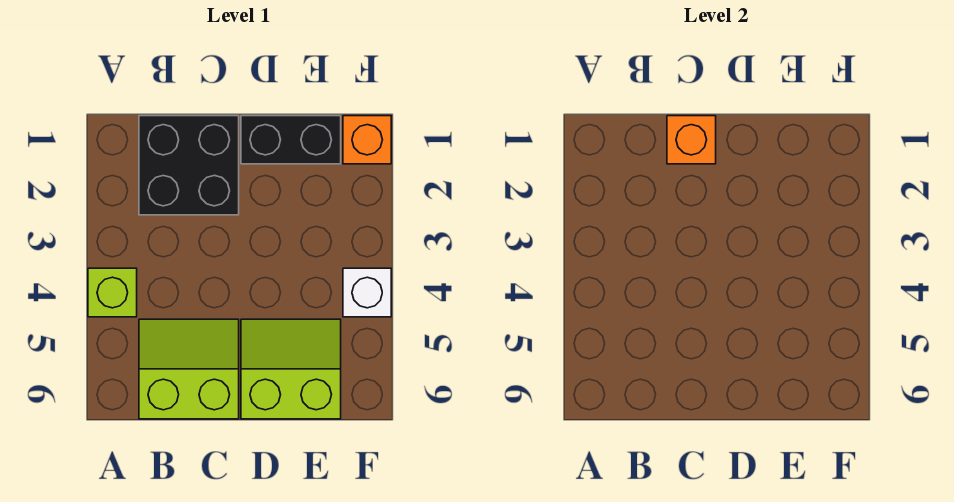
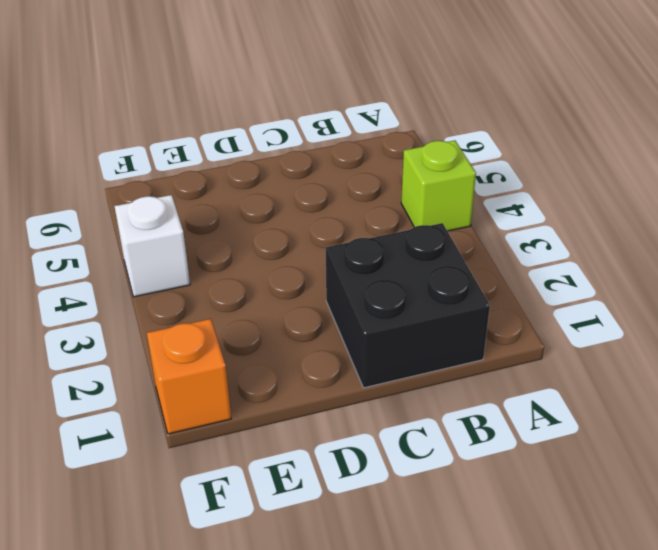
none -> lime slope B5:C6 level 1 top 6
none -> black brick D1:E1 level 1

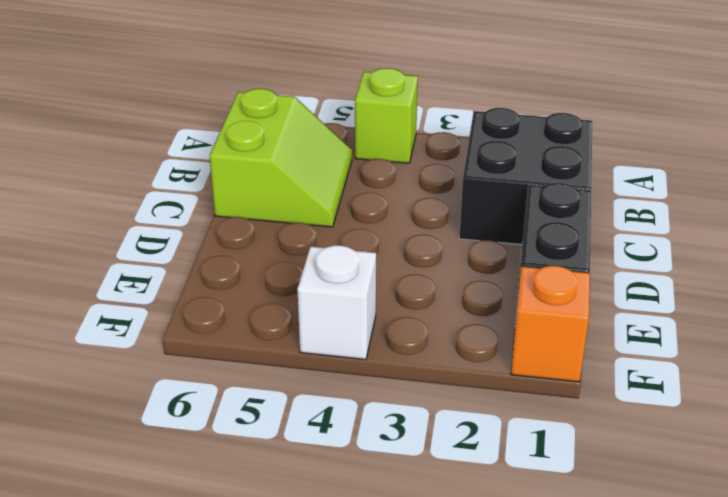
none -> lime slope D5:E6 level 1 top 6
none -> orange brick C1 level 2

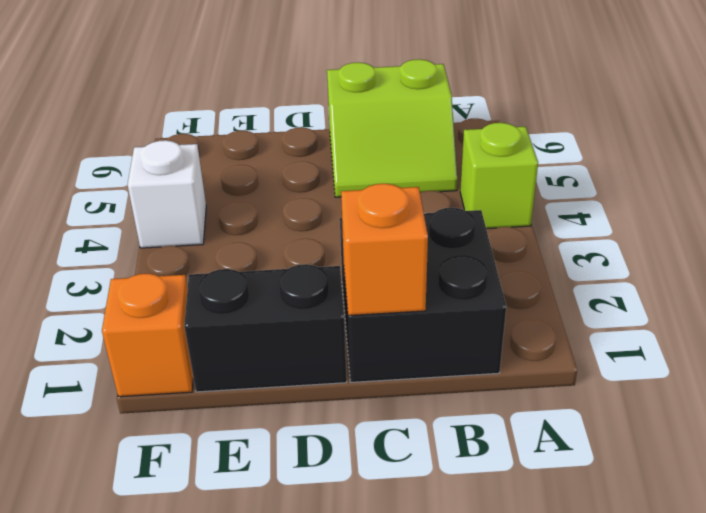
none -> lime slope D5:E6 level 1 top 6

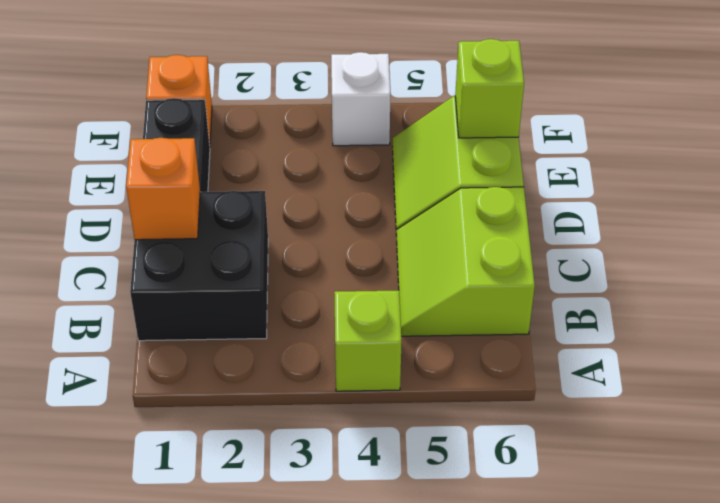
lime brick E6 level 2 -> none

